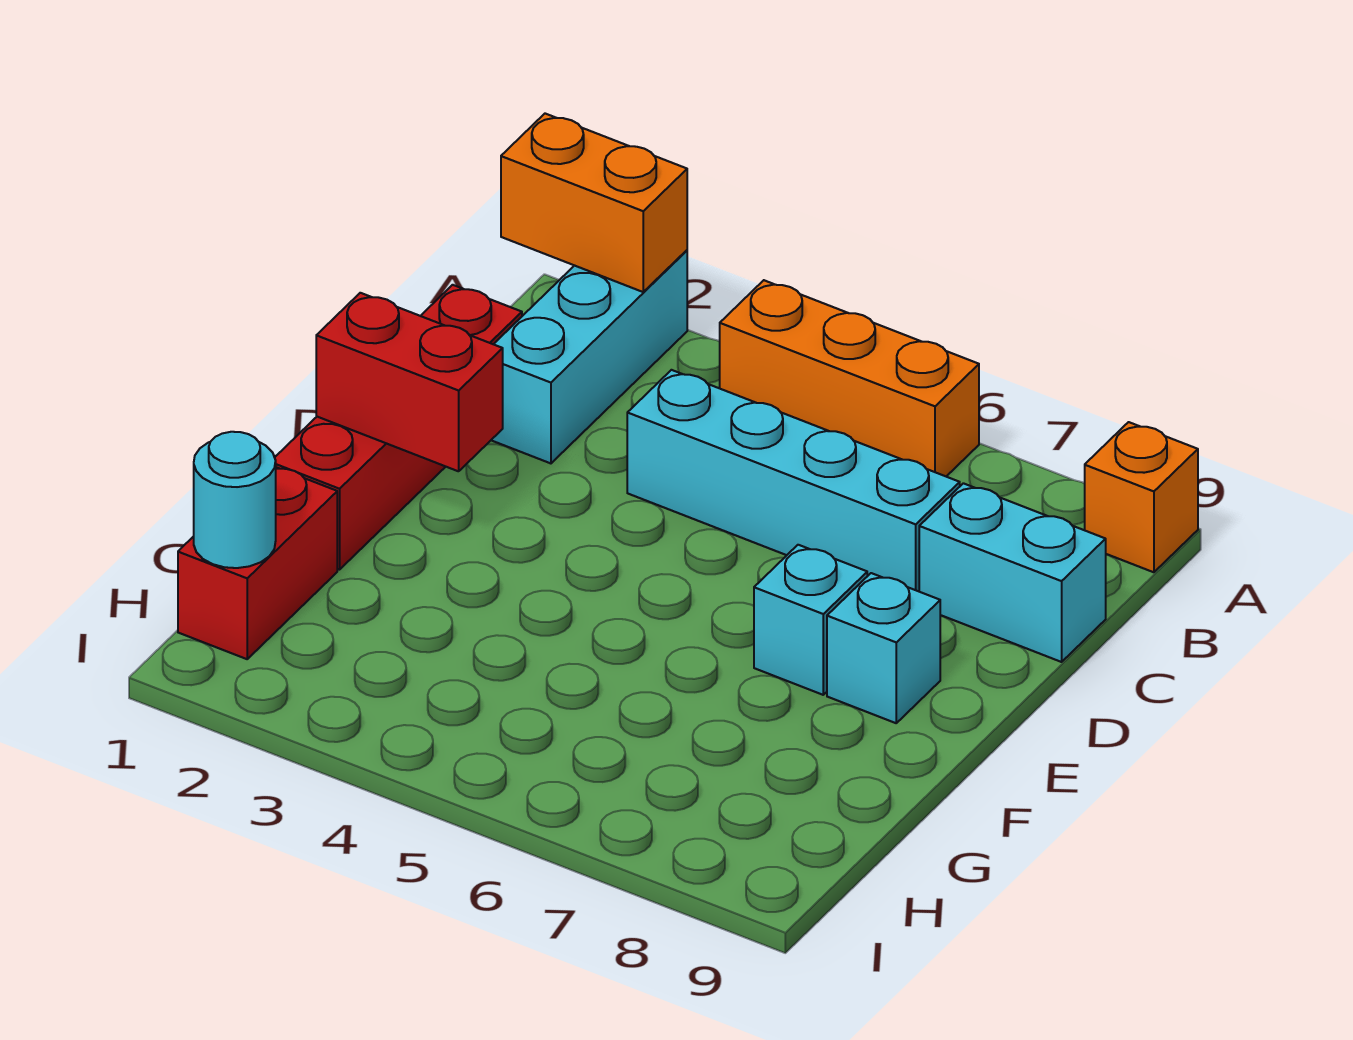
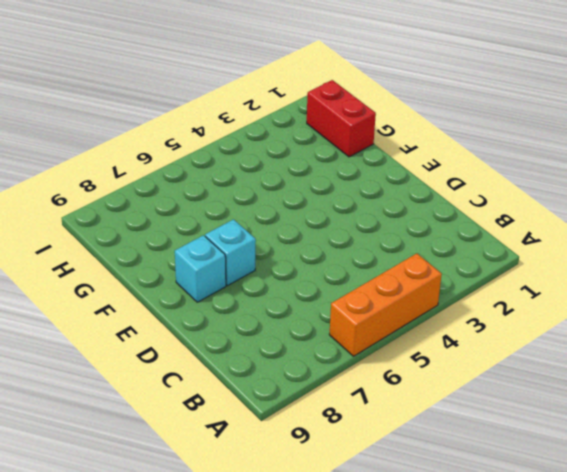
none -> cyan brick A2:C2 level 1
none -> orange brick A9 level 1
none -> red brick C1:F1 level 1

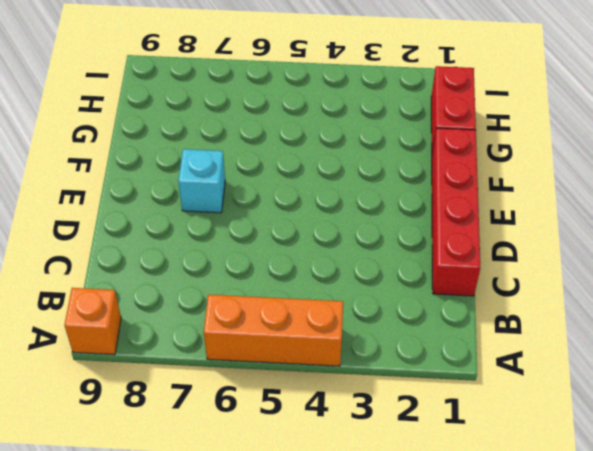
none -> cyan brick A2:C2 level 1
none -> cyan brick C4:C7 level 1
none -> cyan brick C8:C9 level 1

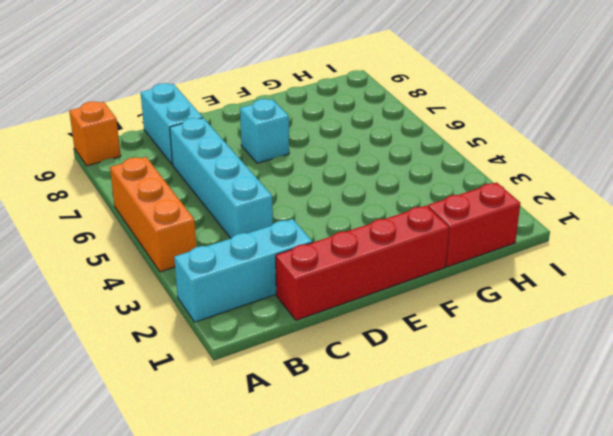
none -> cyan brick E8 level 1
none -> orange brick A1:A2 level 2
none -> red brick E1:E2 level 2

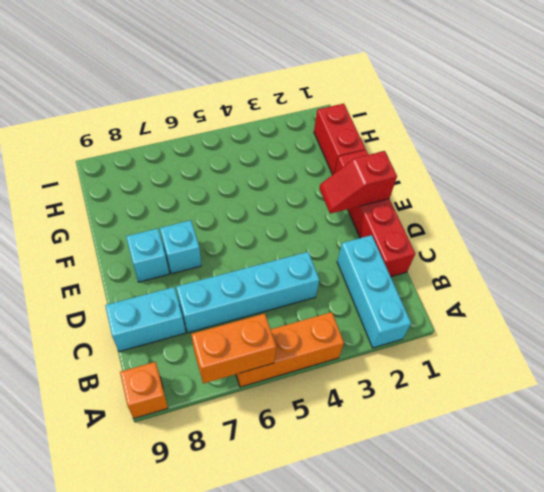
orange brick A6:A7 level 2 -> orange brick A1:A2 level 2
red slope E1:E2 level 2 top 1 -> red brick E1:E2 level 2
none -> cyan round brick H1 level 2

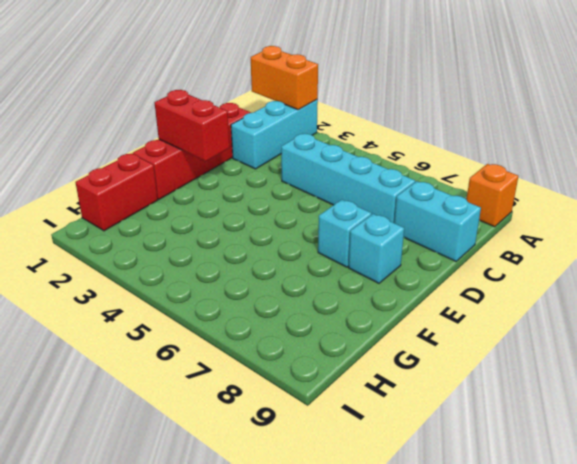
none -> orange brick A4:A6 level 1
none -> cyan round brick H1 level 2

